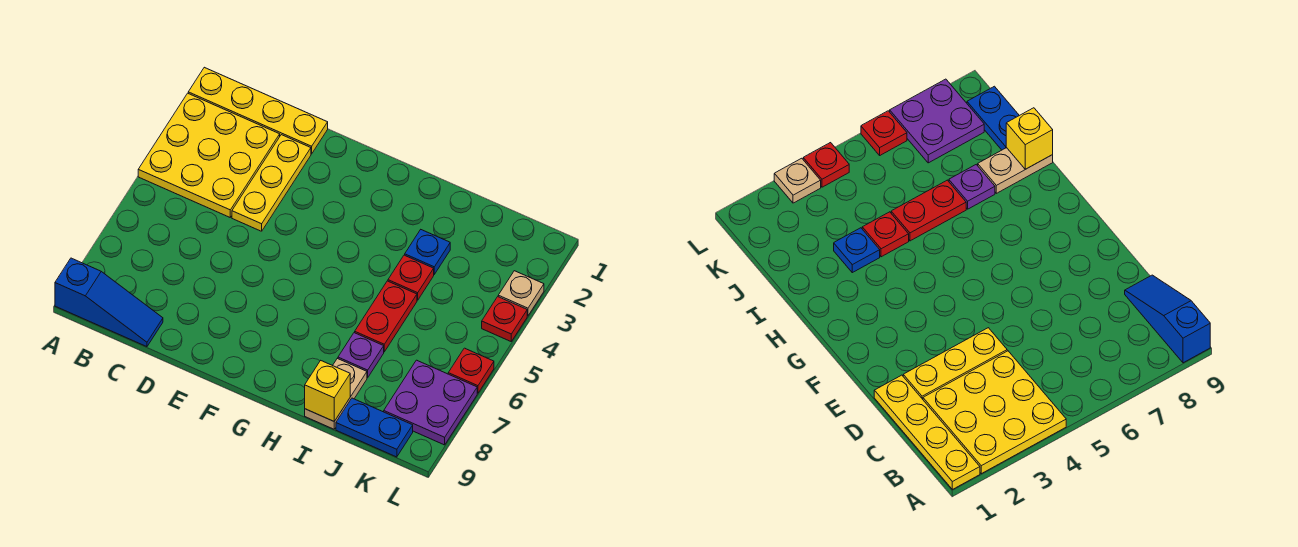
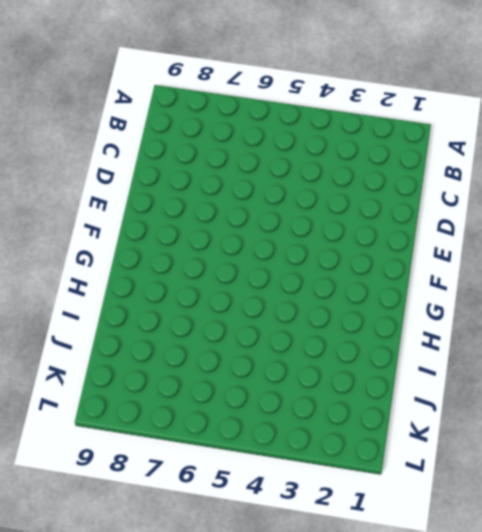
none -> yellow plate A1:D1 level 1
none -> yellow plate A2:C4 level 1
none -> blue slope A9:C9 level 1 top A

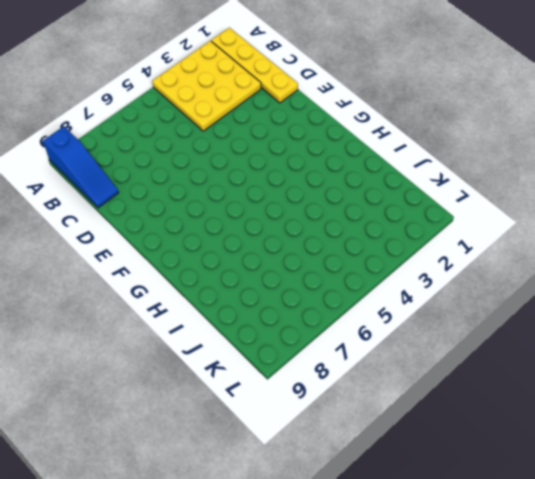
none -> yellow plate D2:D4 level 1
none -> blue plate I3 level 1
none -> red plate I4 level 1

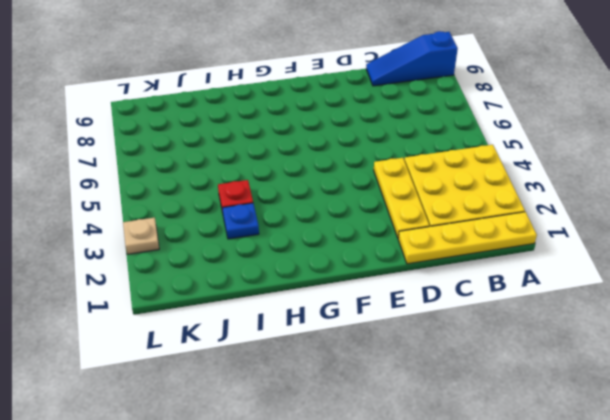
none -> red plate I5:I6 level 1
none -> purple plate I7 level 1
none -> tan plate I8:I9 level 1

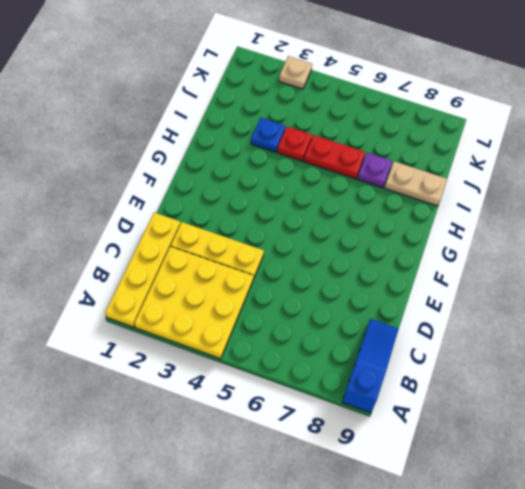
none -> blue plate J9:K9 level 1
none -> purple plate K7:L8 level 1
none -> red plate L4 level 1

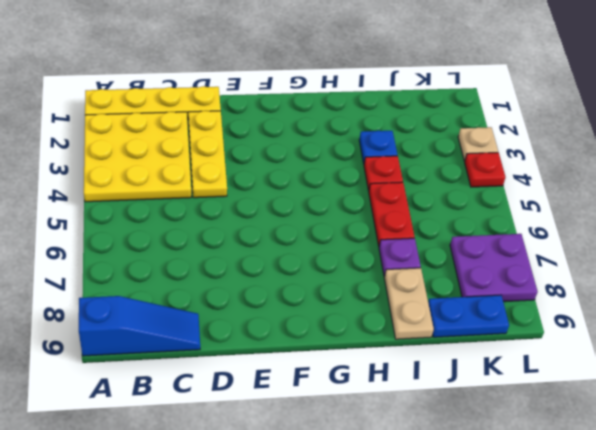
none -> red plate L6 level 1
none -> yellow brick I9 level 2

